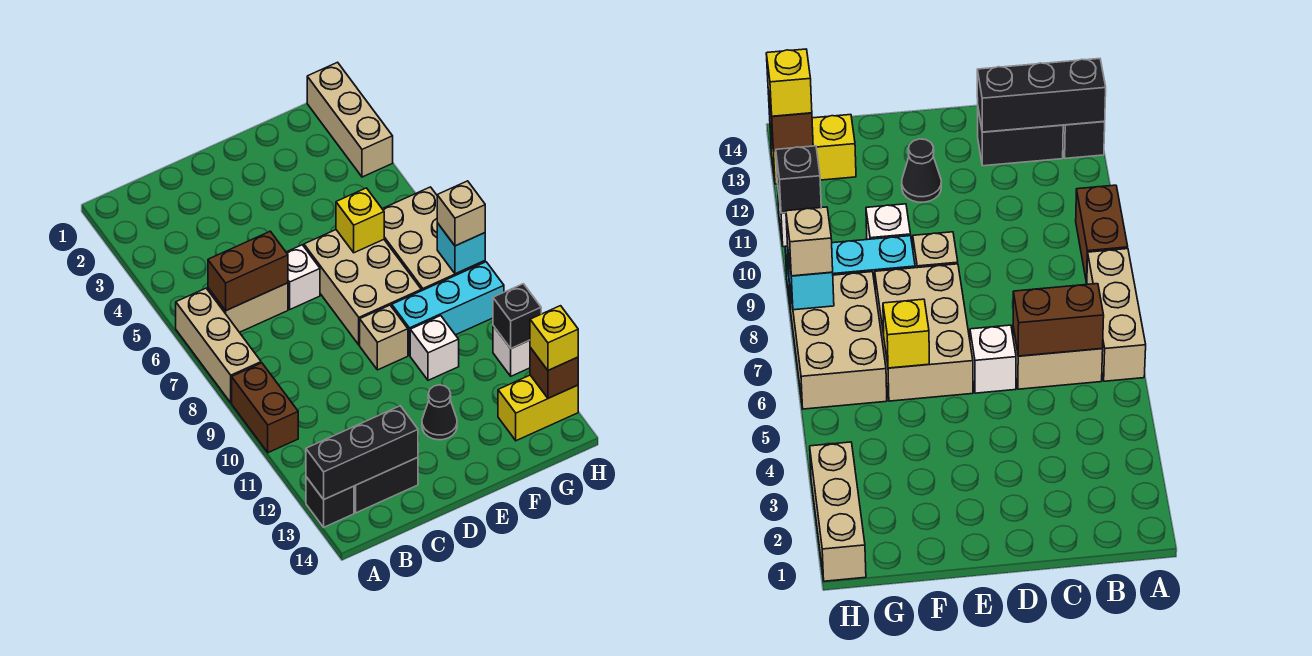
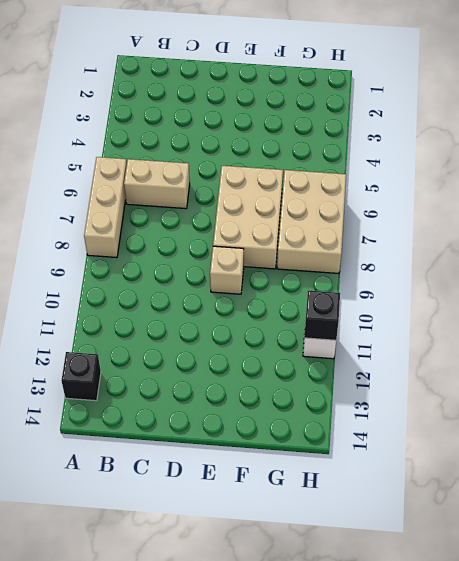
none -> brown brick A9:A10 level 1
none -> black brick B13:C13 level 1
none -> white brick D6 level 1

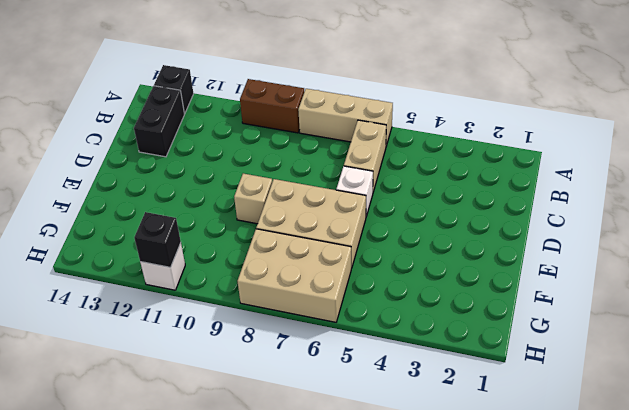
none -> black cone E12 level 1
none -> cyan brick F9:H9 level 1
none -> white brick F10 level 1

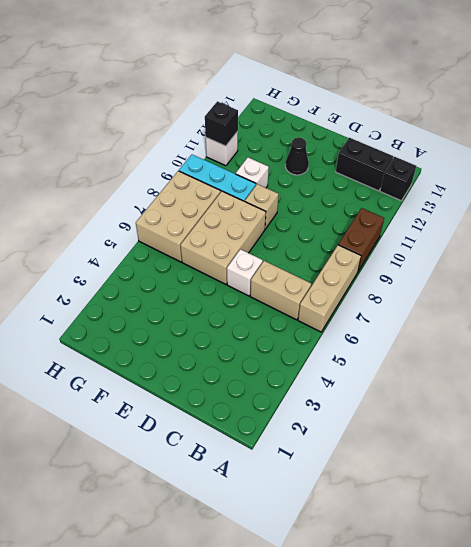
none -> yellow brick G13:H13 level 1
none -> tan brick H1:H3 level 1
none -> black brick A13:C13 level 2

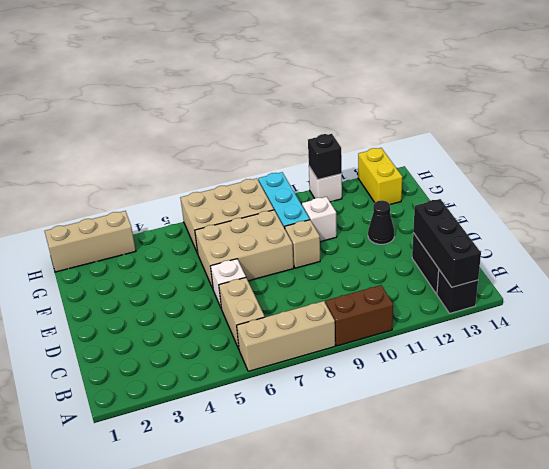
none -> brown brick B6:C6 level 2
none -> yellow brick F6 level 2
none -> cyan brick H8 level 2

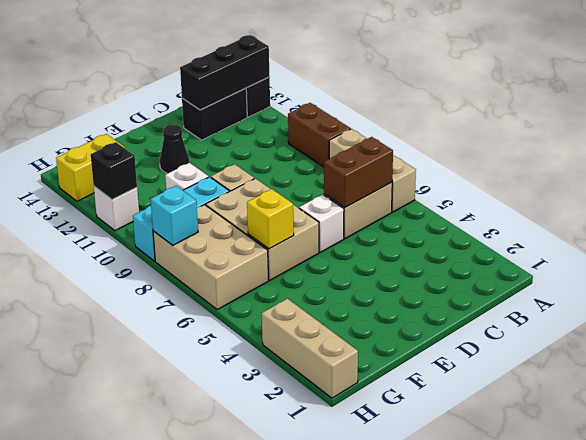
none -> brown brick H13 level 2
none -> tan brick H8 level 3
none -> yellow brick H13 level 3

